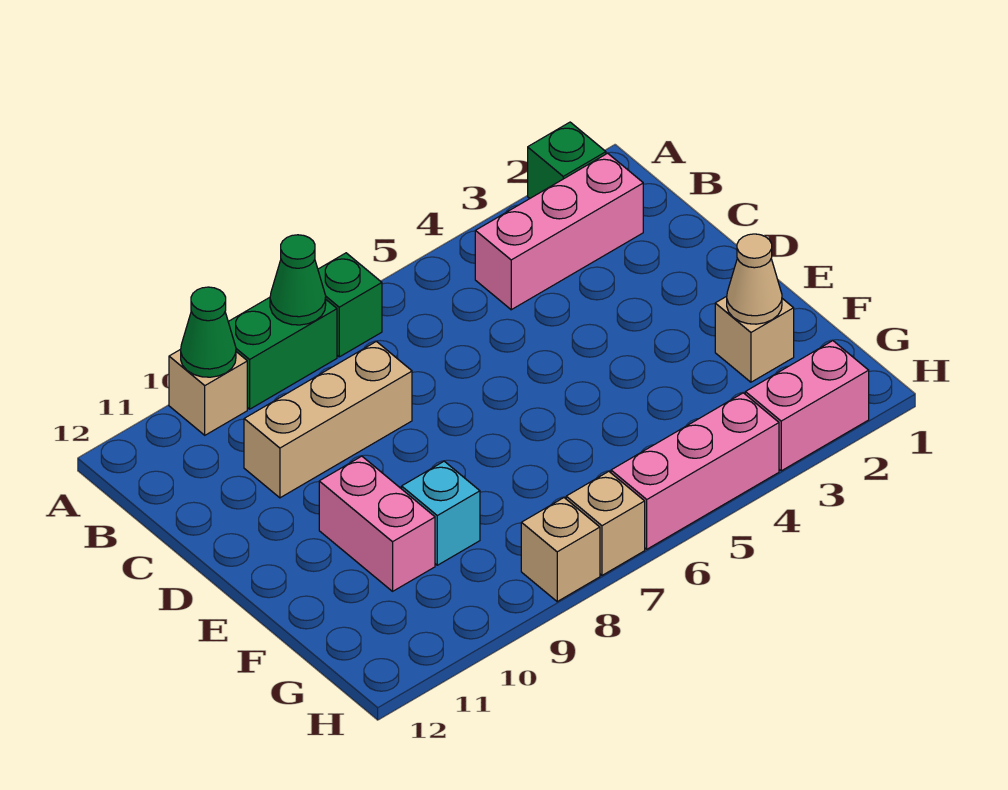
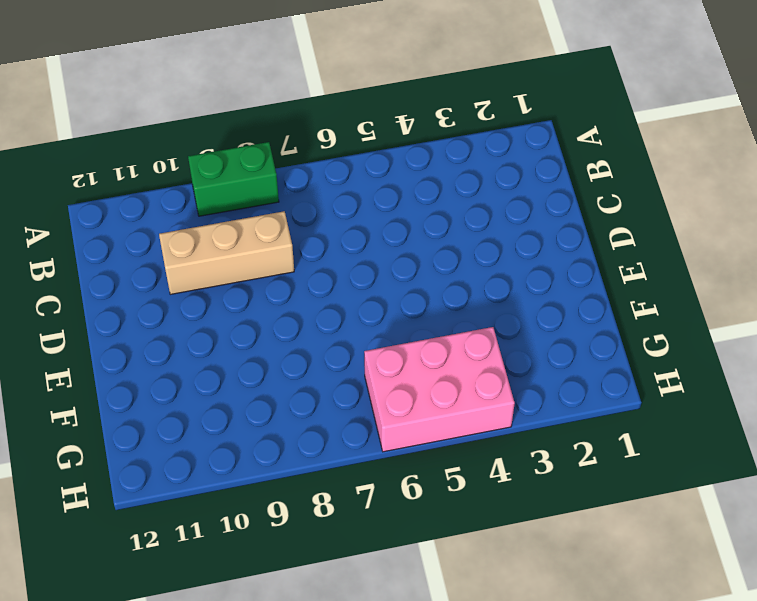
pink brick G4:H6 level 1 -> pink brick H4:H6 level 1
none -> green brick A2 level 1
none -> green brick A7 level 1
none -> tan brick A10 level 1

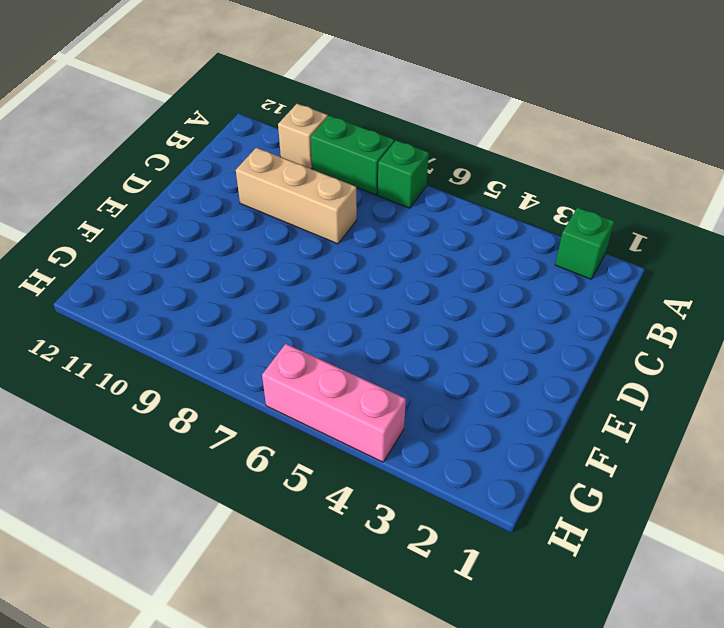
none -> pink brick B2:B4 level 1
none -> pink brick E10:F10 level 1
none -> tan brick F2 level 1

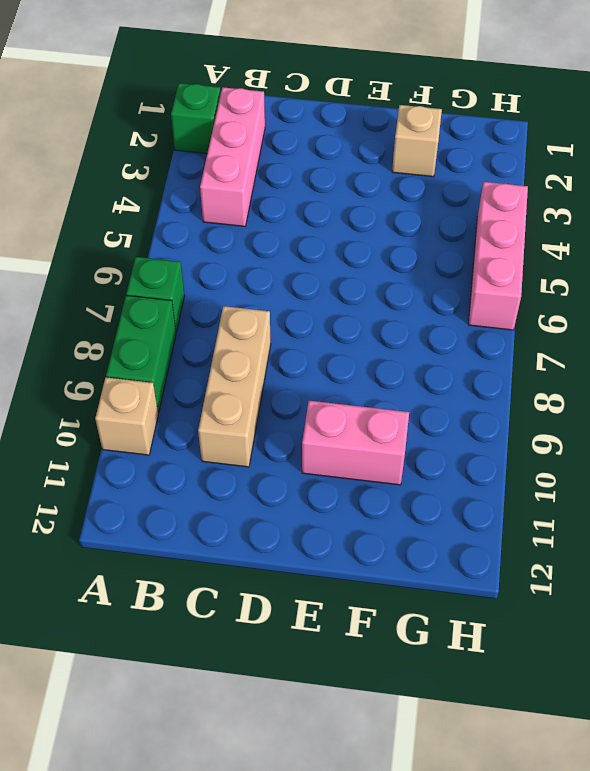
none -> cyan brick F9 level 1
none -> pink brick H2:H3 level 1
none -> tan brick H7 level 1

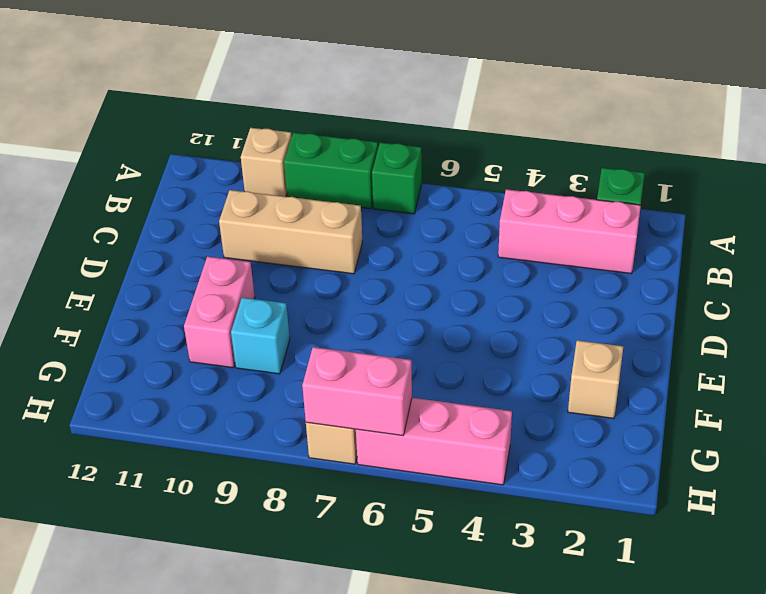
pink brick H6:H7 level 2 -> pink brick H2:H3 level 1
none -> tan brick H8 level 1
none -> green cone A8 level 2
none -> green cone A10 level 2

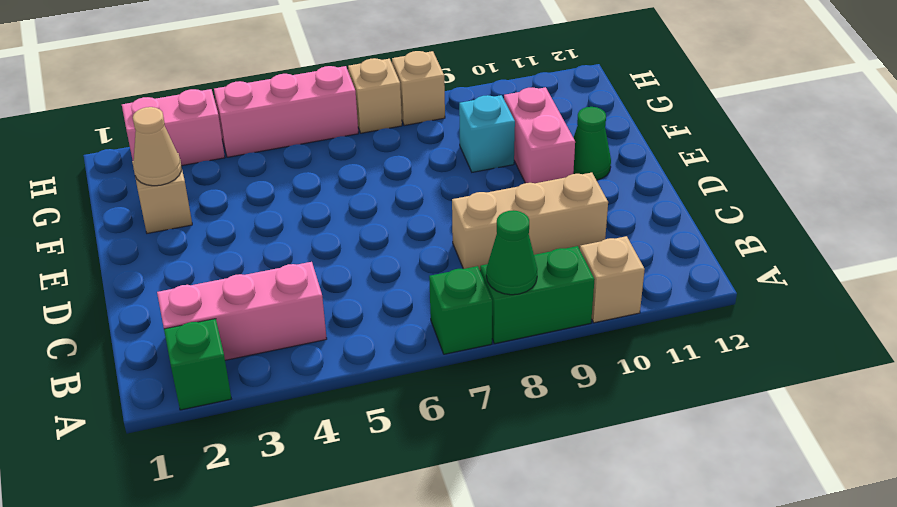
green cone E11 level 1 -> green cone A10 level 2

